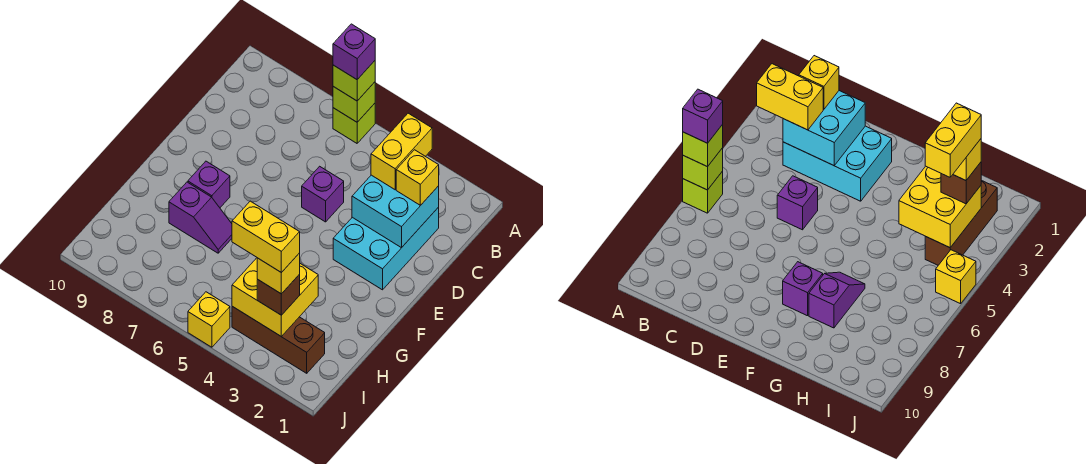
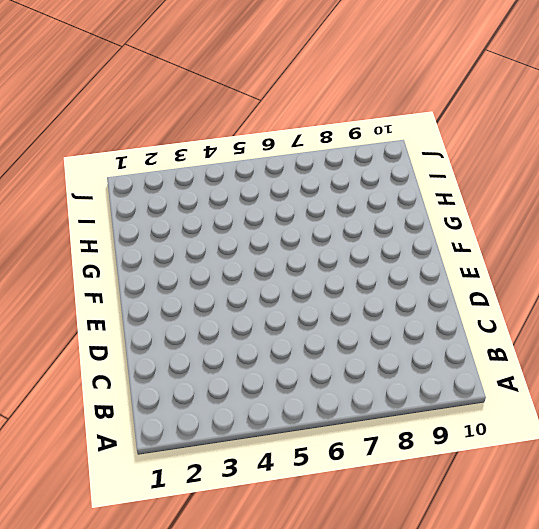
none -> lime brick A6 level 1
none -> cyan brick C2:E3 level 1
none -> purple brick D5 level 1

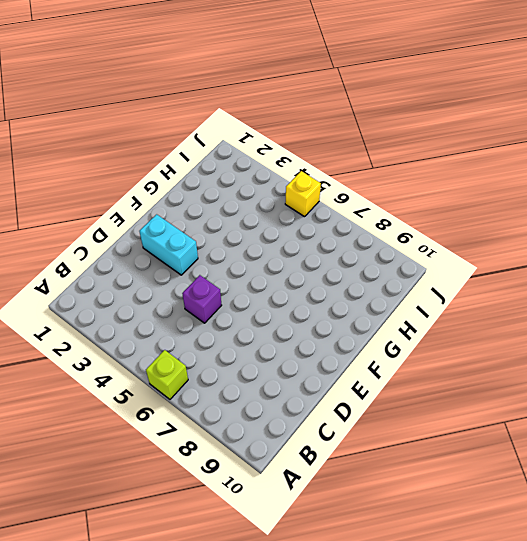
cyan brick E2:E3 level 1 -> cyan brick C2:E3 level 1
none -> purple brick F8 level 1
none -> purple slope G7:G8 level 1 top 8
none -> brown brick I2:I4 level 1

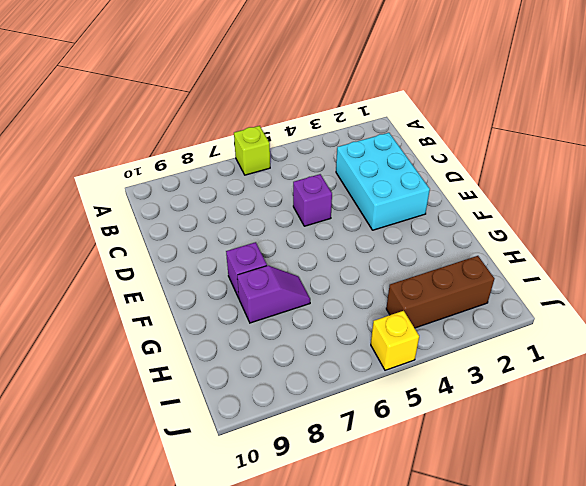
none -> lime brick A6 level 2
none -> cyan brick C2:D3 level 2
none -> yellow brick H3:I4 level 2

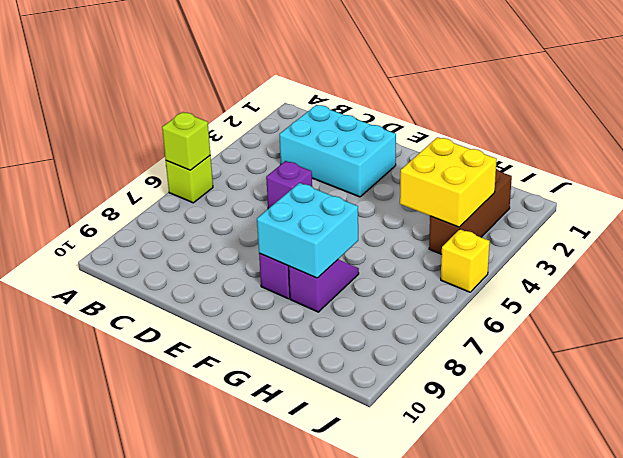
cyan brick F7:G8 level 2 -> cyan brick C2:D3 level 2
none -> lime brick A6 level 3
none -> yellow brick B3:C3 level 3
none -> yellow brick C2 level 3

